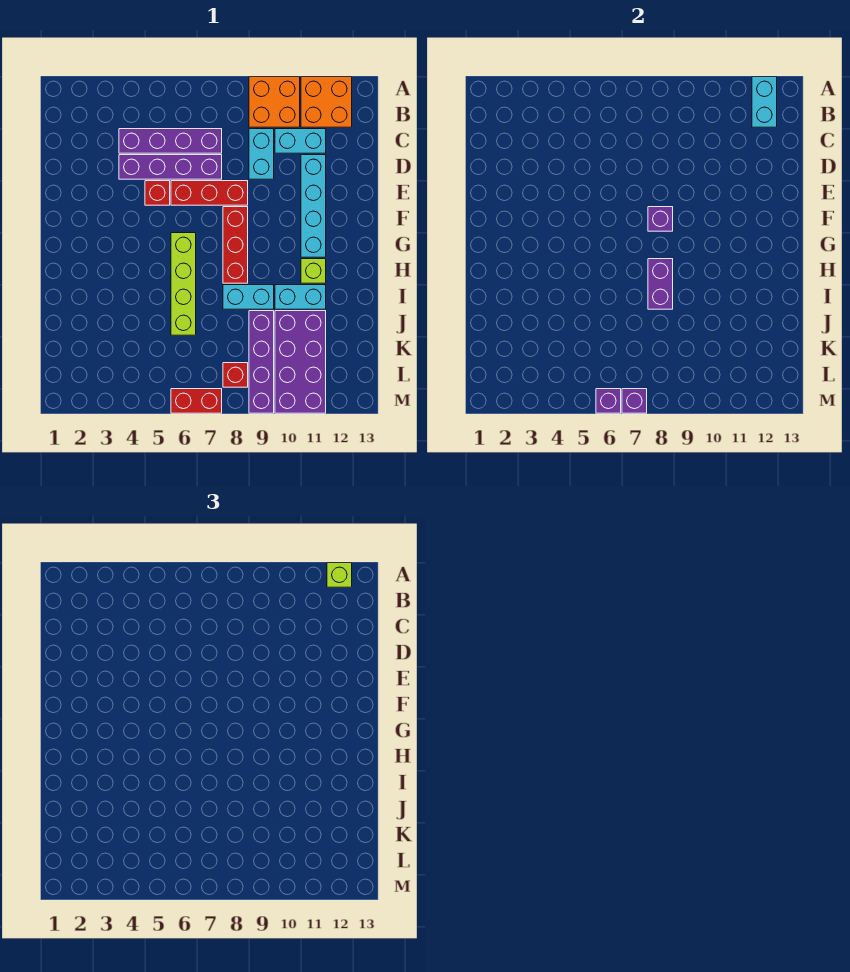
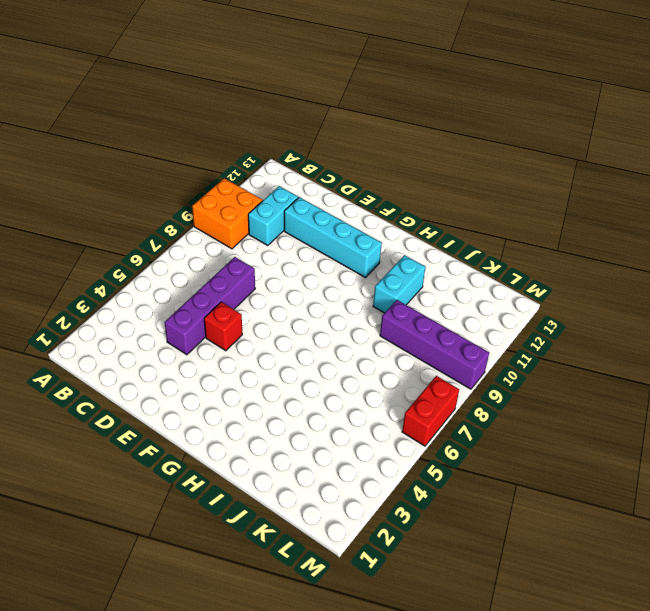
none -> orange brick A11:B12 level 1
none -> purple brick C4:C7 level 1
none -> cyan brick C9:D9 level 1

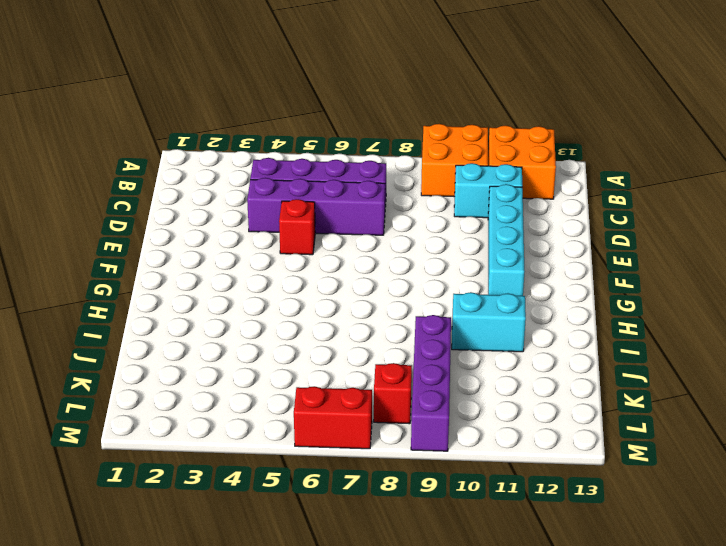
none -> cyan brick C9:D9 level 1
none -> red brick E6:E8 level 1
none -> red brick F8:H8 level 1

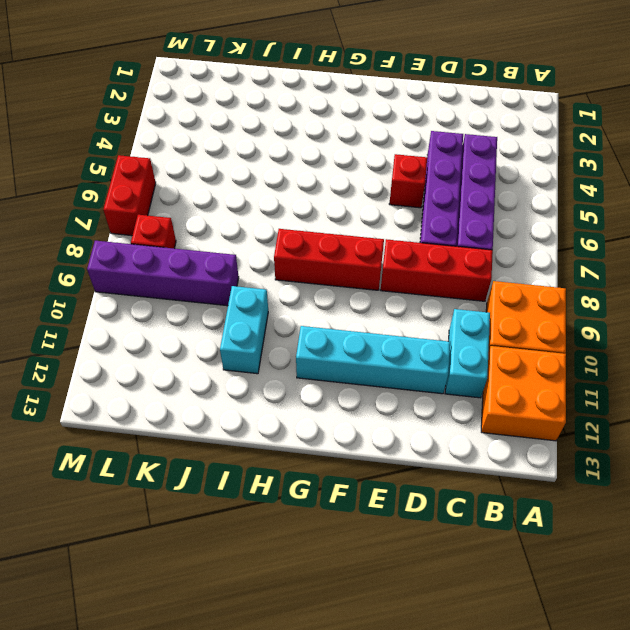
red brick C8:E8 level 1 -> red brick E6:E8 level 1
none -> cyan brick C9:D9 level 1
none -> lime brick G6:J6 level 1
none -> lime brick H11 level 1

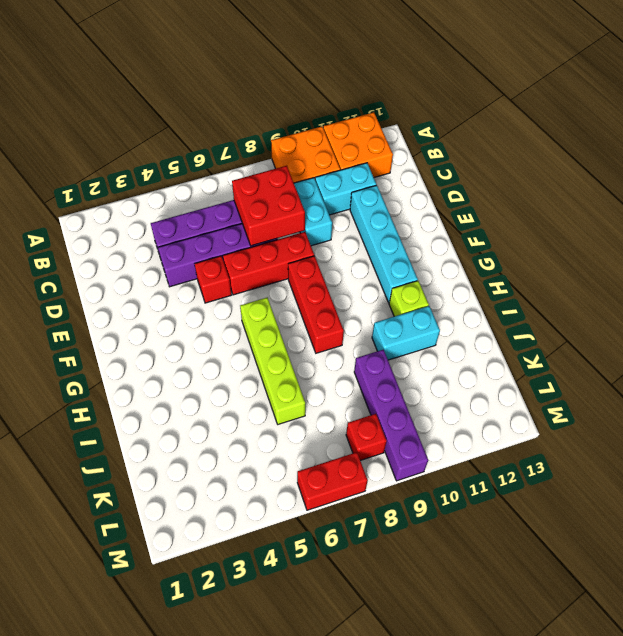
red brick C7:D8 level 2 -> none
none -> cyan brick I8:I9 level 1
none -> purple brick J10:M11 level 1
none -> cyan brick A12:B12 level 2

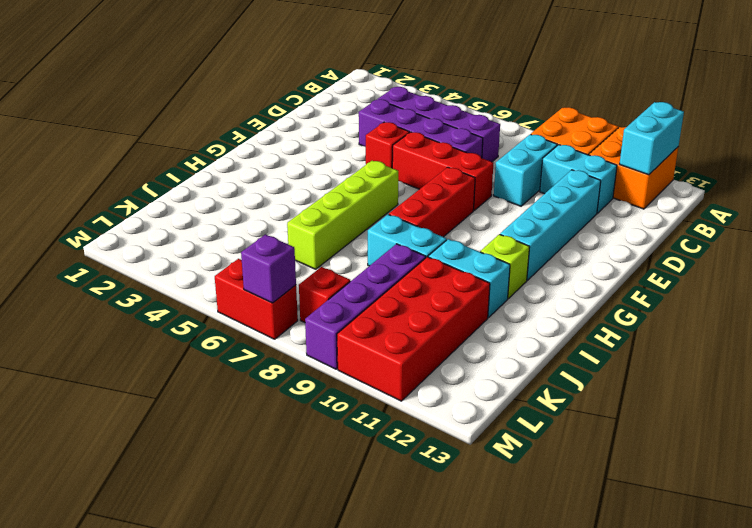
red brick J10:M11 level 1 -> purple brick J10:M11 level 1
none -> purple brick F8 level 2
none -> purple brick H8:I8 level 2
none -> purple brick M6 level 2

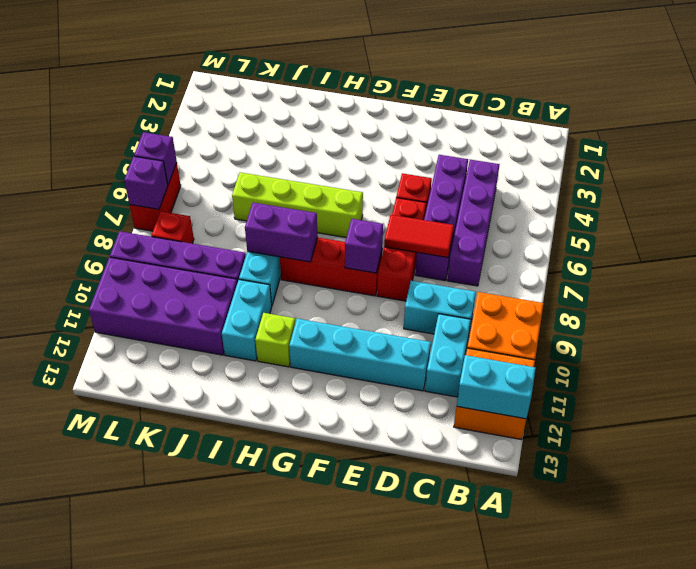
red tile D7:E7 level 2 -> none
none -> lime brick A12 level 3

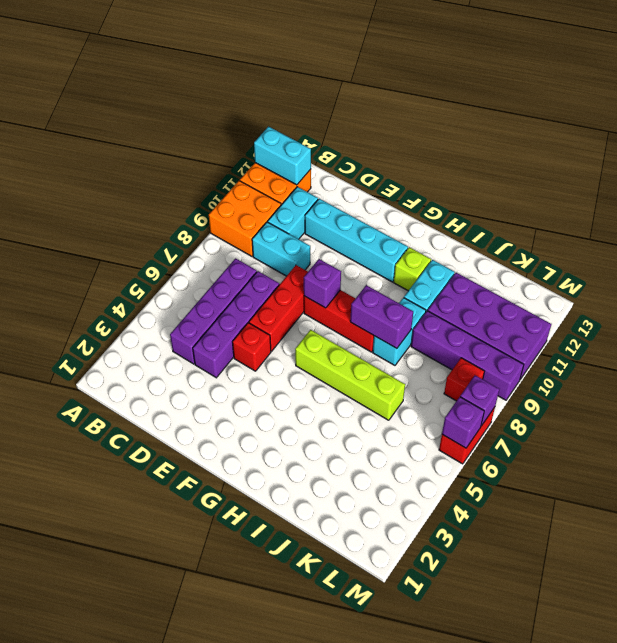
none -> lime brick A12 level 3

